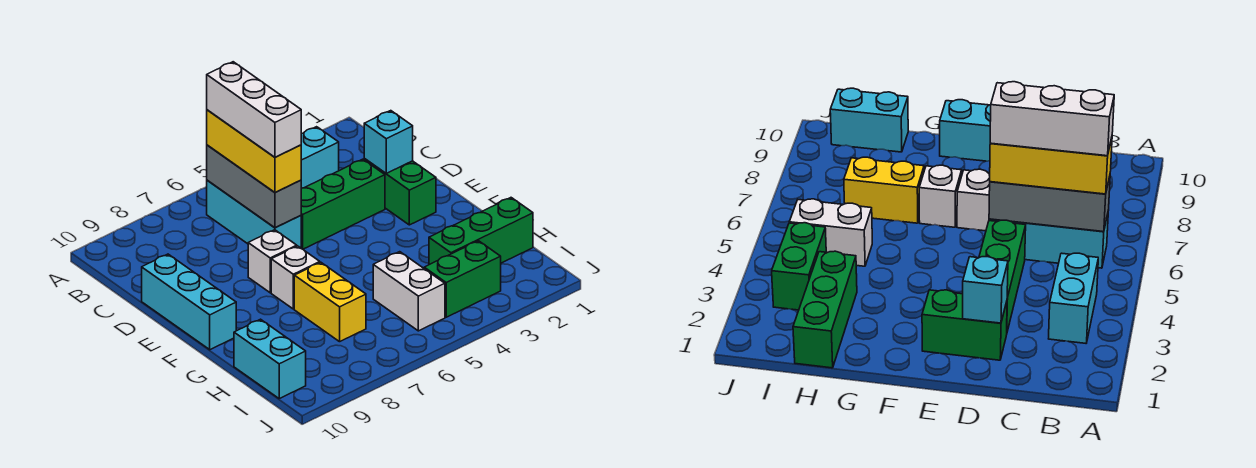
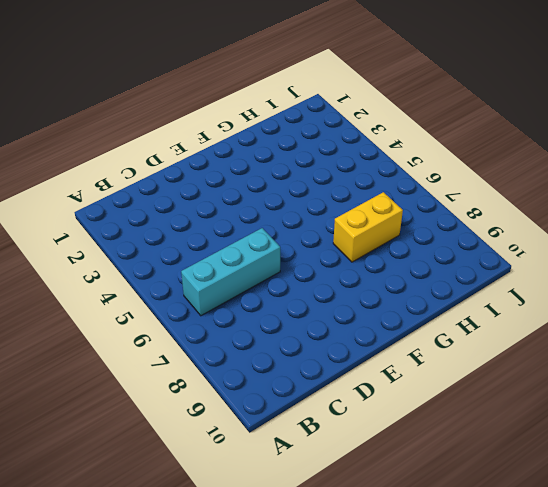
none -> cyan brick B3:B4 level 1
none -> green brick D2:E2 level 1
none -> green brick D3:D5 level 1

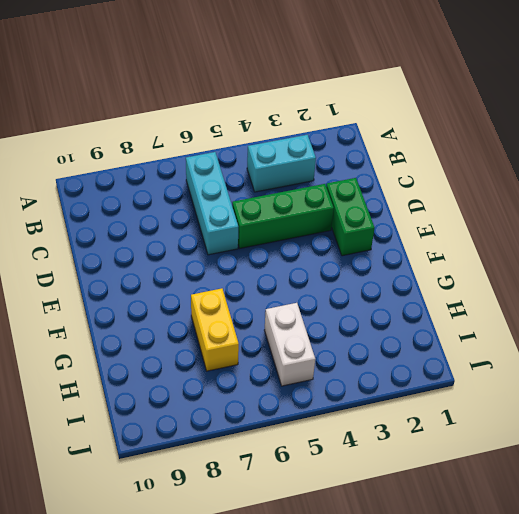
none -> cyan brick D10:F10 level 1
none -> white brick E7 level 1
none -> white brick F7 level 1

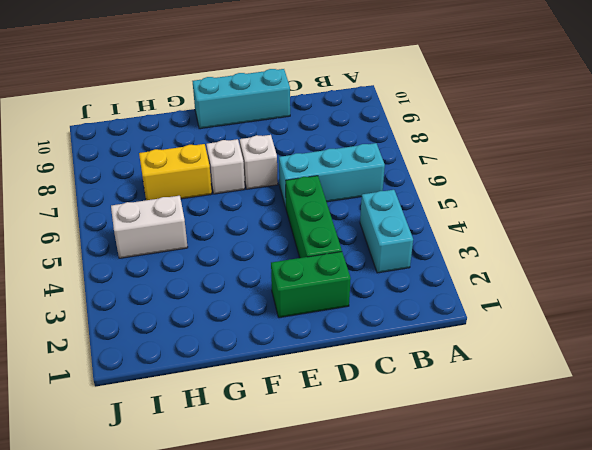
none -> green brick H1:H3 level 1
none -> cyan brick H10:I10 level 1
none -> green brick I3:I4 level 1

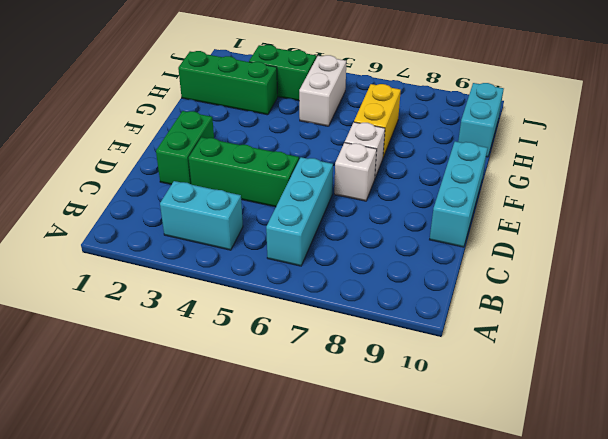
none -> grey brick B6:D6 level 2
none -> cyan brick D2 level 2
none -> yellow brick B6:D6 level 3

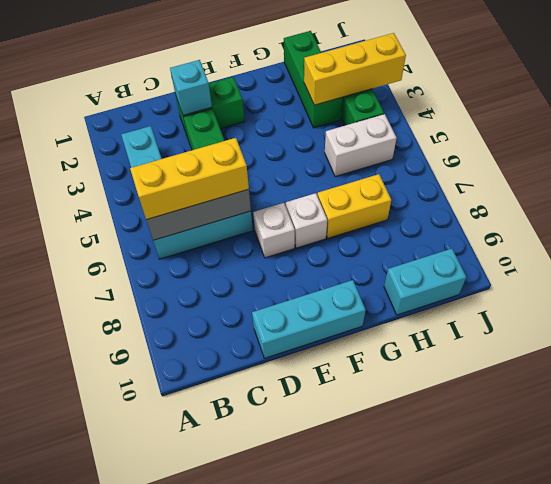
yellow brick H3:J3 level 2 -> none
none -> white brick B6:D6 level 4

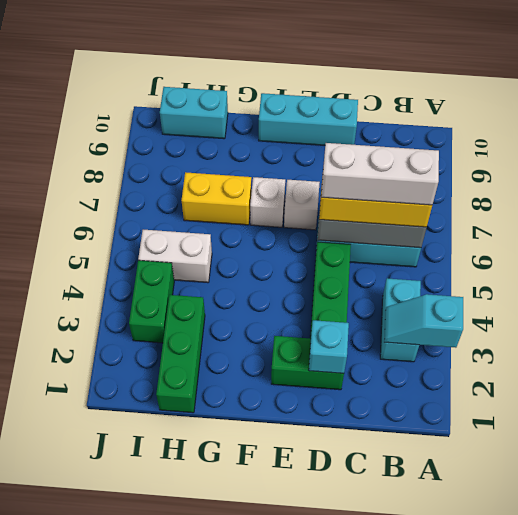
cyan slope A3:B3 level 2 top A -> none

